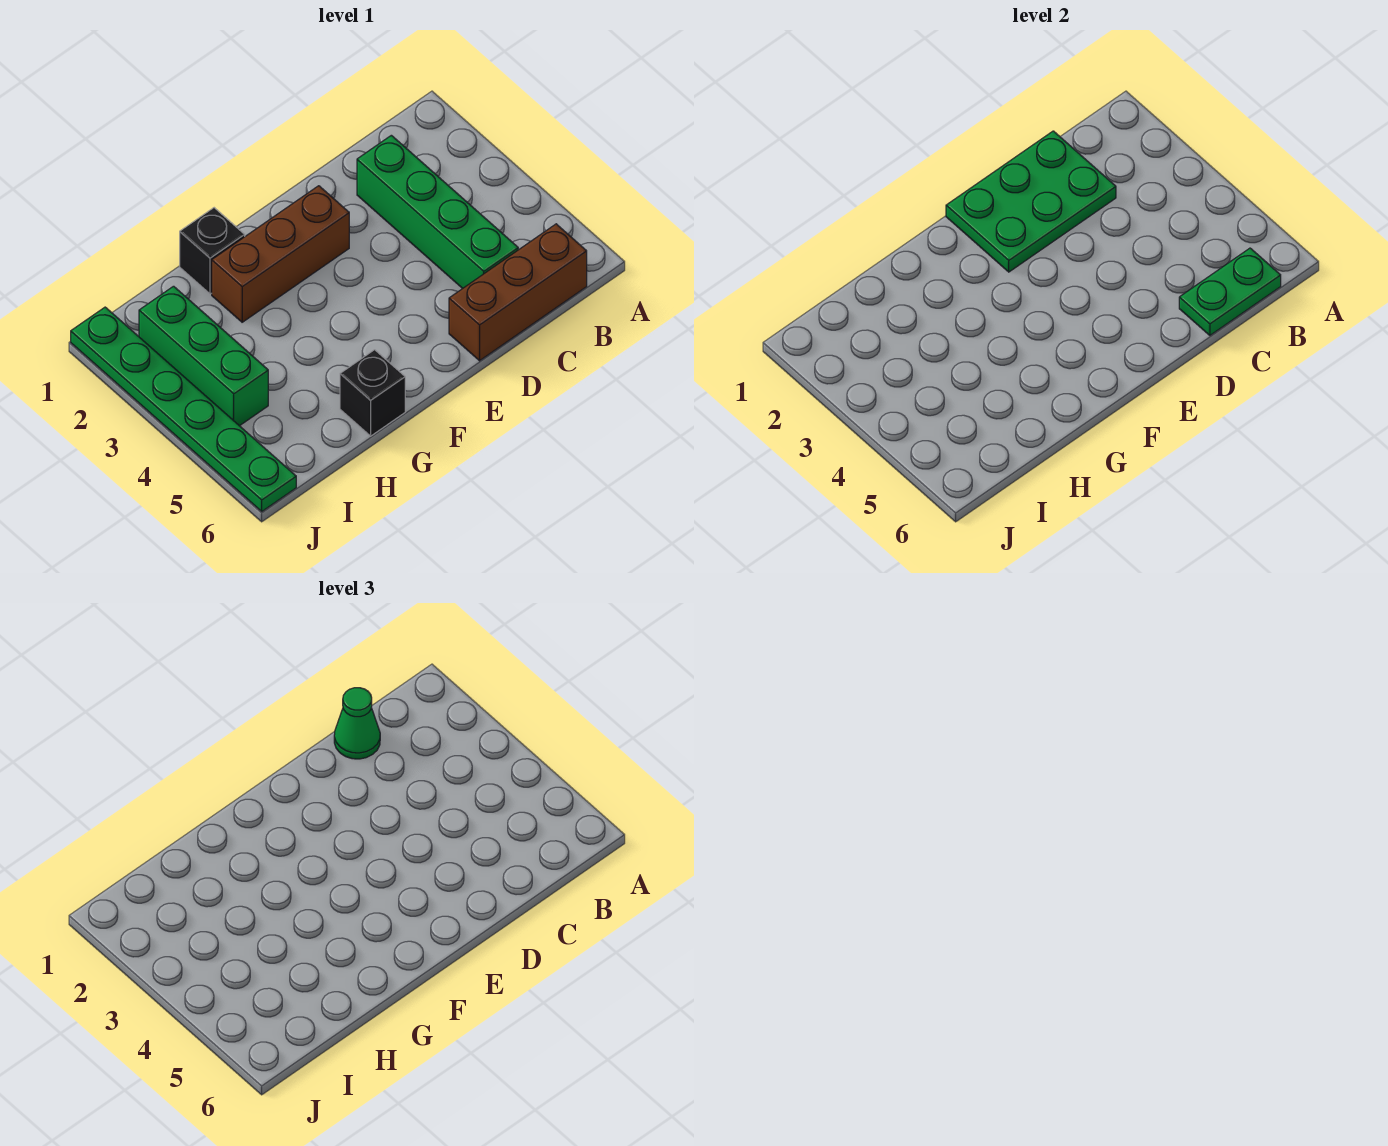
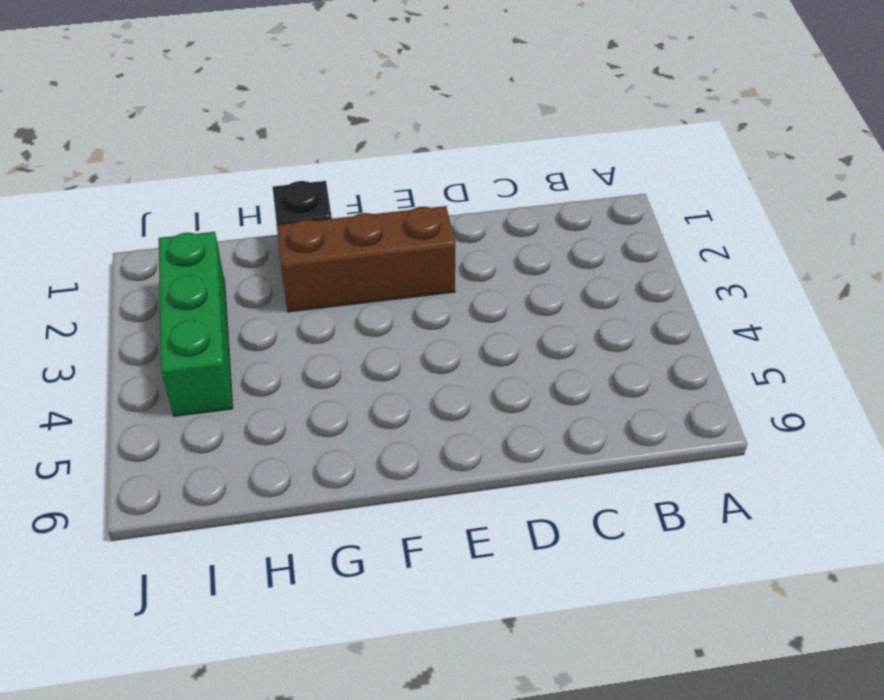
none -> brown brick B6:D6 level 1
none -> green brick C2:C5 level 1

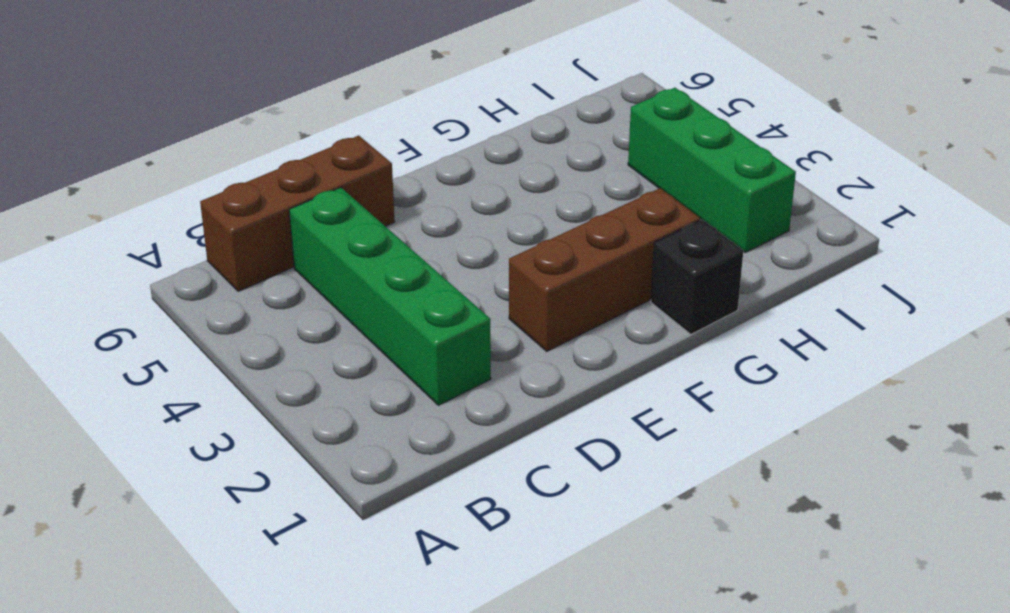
none -> black brick G6 level 1
none -> green plate J1:J6 level 1

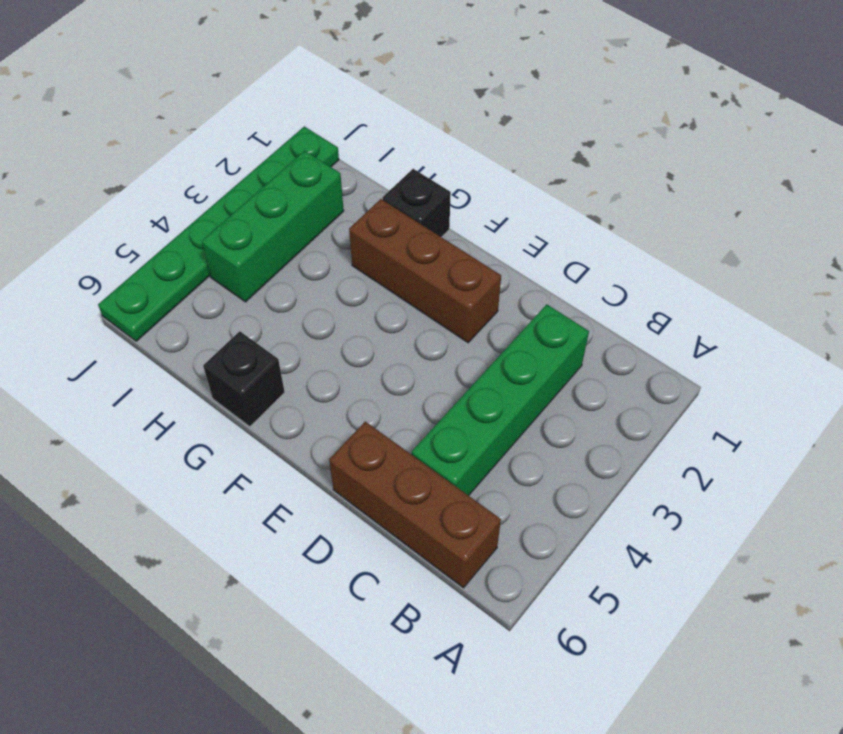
none -> green plate B6:C6 level 2
none -> green plate C1:E2 level 2

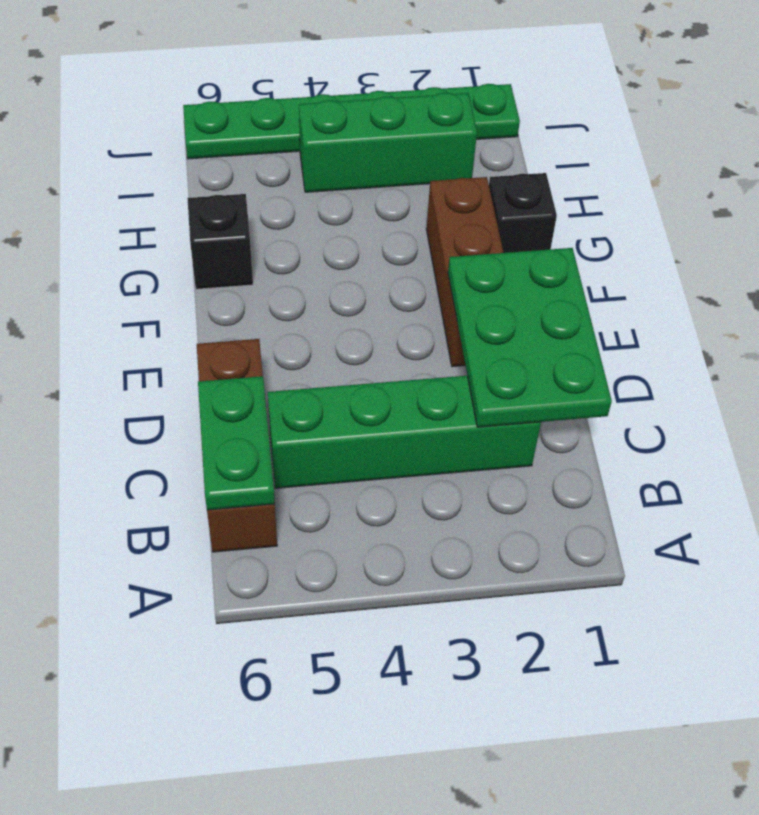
none -> green cone C1 level 3

